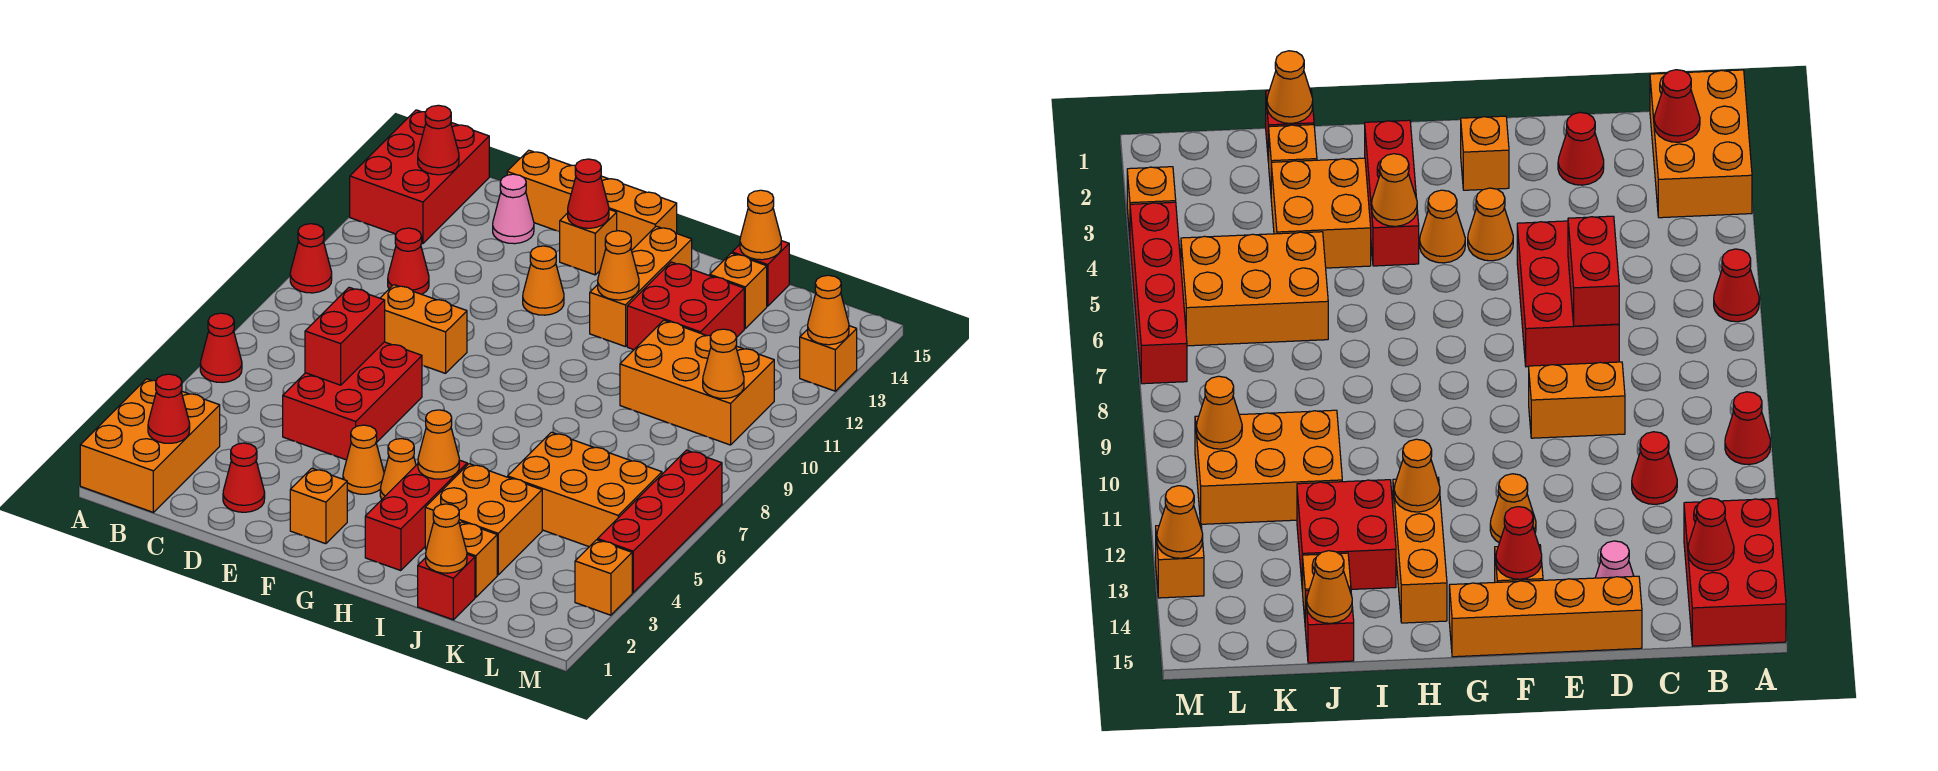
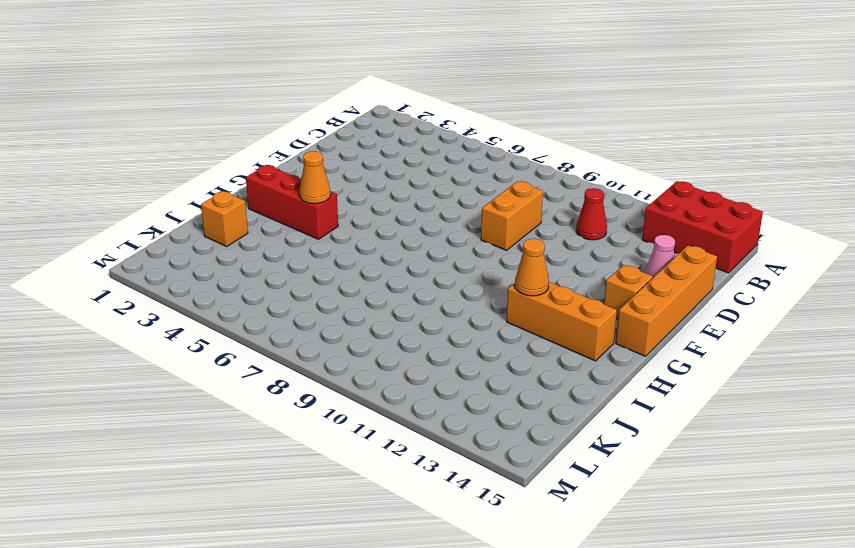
none -> orange brick A1:B3 level 1
none -> red cone A6 level 1
none -> red cone A10 level 1
none -> red cone D2 level 1

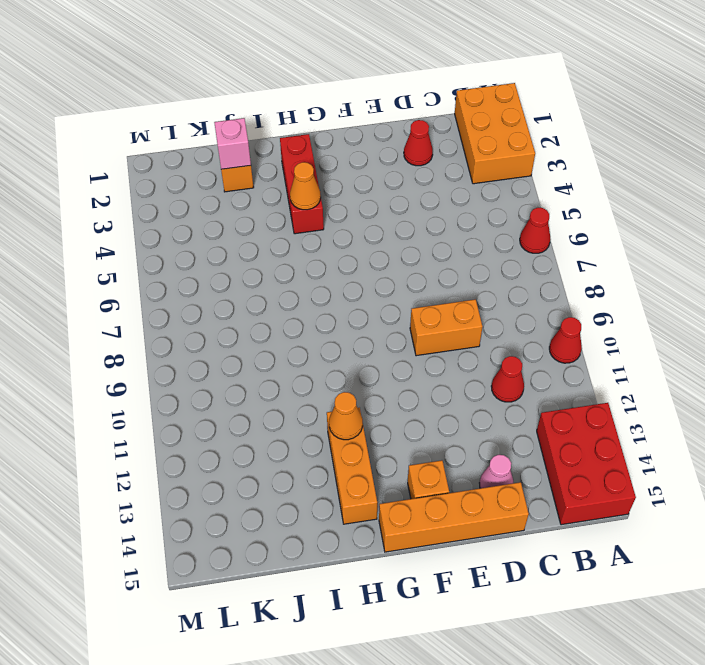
pink brick J2 level 2 -> none
none -> red brick D5:E7 level 1
none -> orange brick F2 level 1
none -> orange cone F4 level 1
none -> orange cone F12 level 1

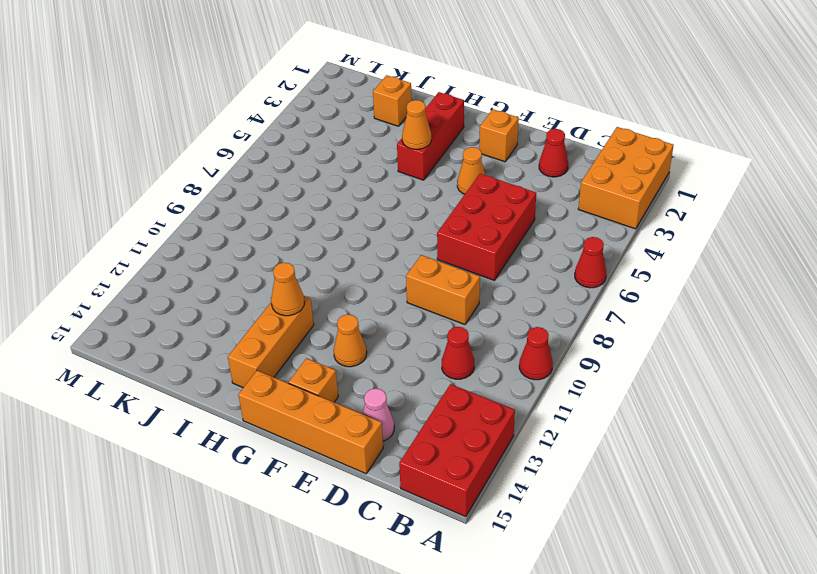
none -> orange cone G4 level 1
none -> orange brick I3:J4 level 1
none -> red brick I12:J13 level 1
none -> red brick J1 level 1

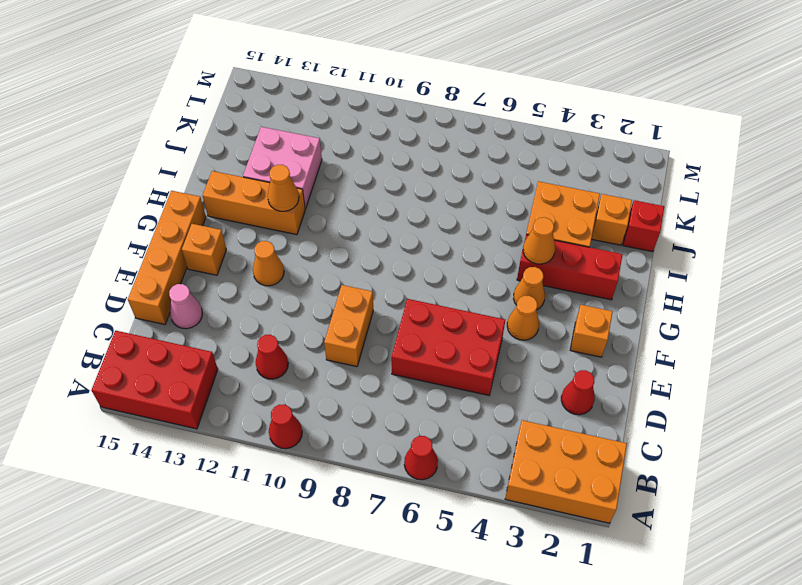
pink brick I12:J13 level 1 -> red brick I12:J13 level 1
none -> orange brick J5:L6 level 1
none -> orange brick J10:L11 level 1
none -> orange brick J14 level 1
none -> red brick J15 level 1

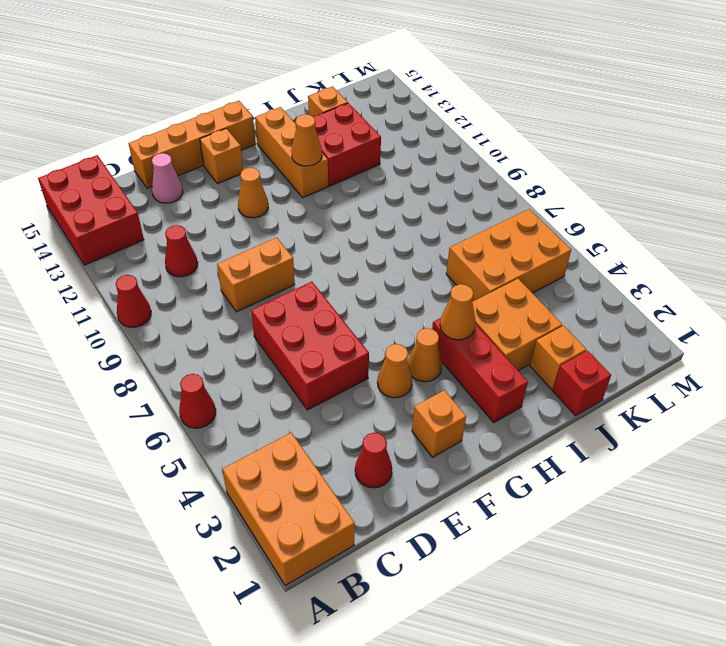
none -> orange brick J10:L11 level 1
none -> red brick J15 level 1
none -> orange brick M3 level 1
none -> red brick M4:M7 level 1

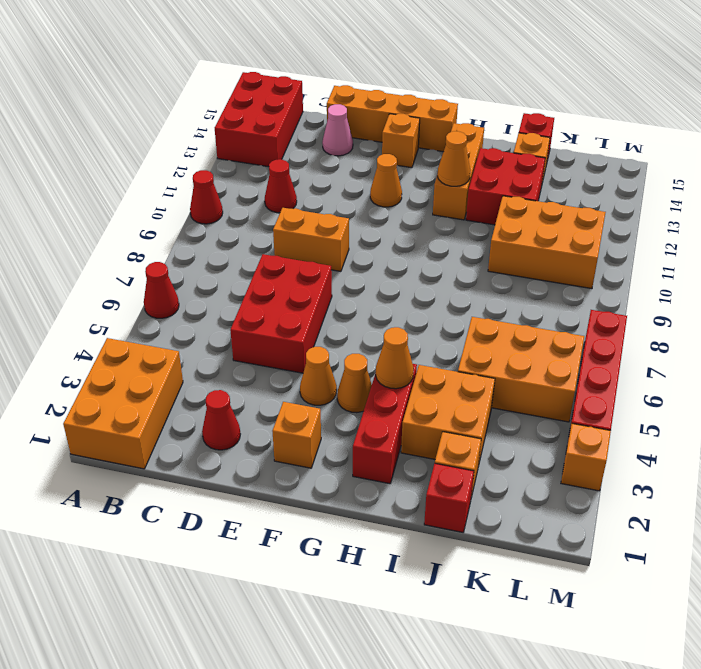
none -> orange brick M13 level 1
none -> red cone B2 level 2
none -> red cone B14 level 2
none -> red brick D6:D7 level 2

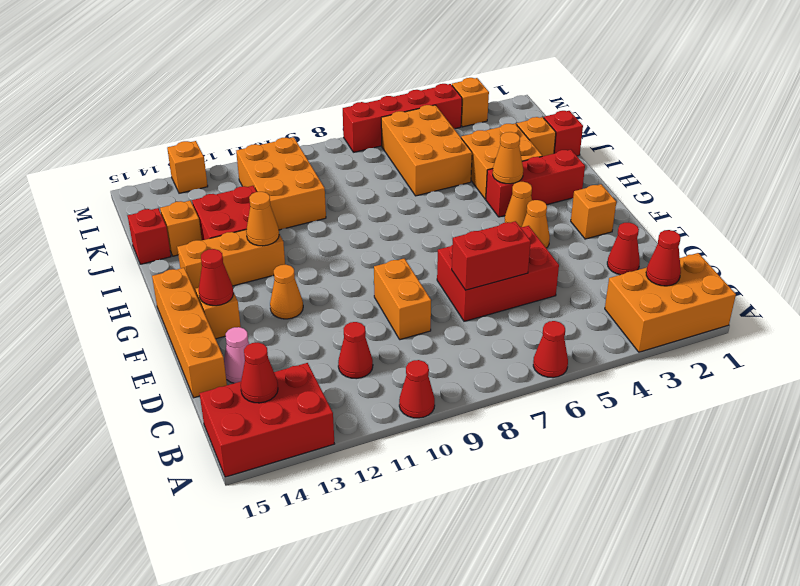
none -> orange cone J1 level 2
none -> orange cone J15 level 2
none -> orange cone L10 level 2
none -> orange cone M13 level 2

